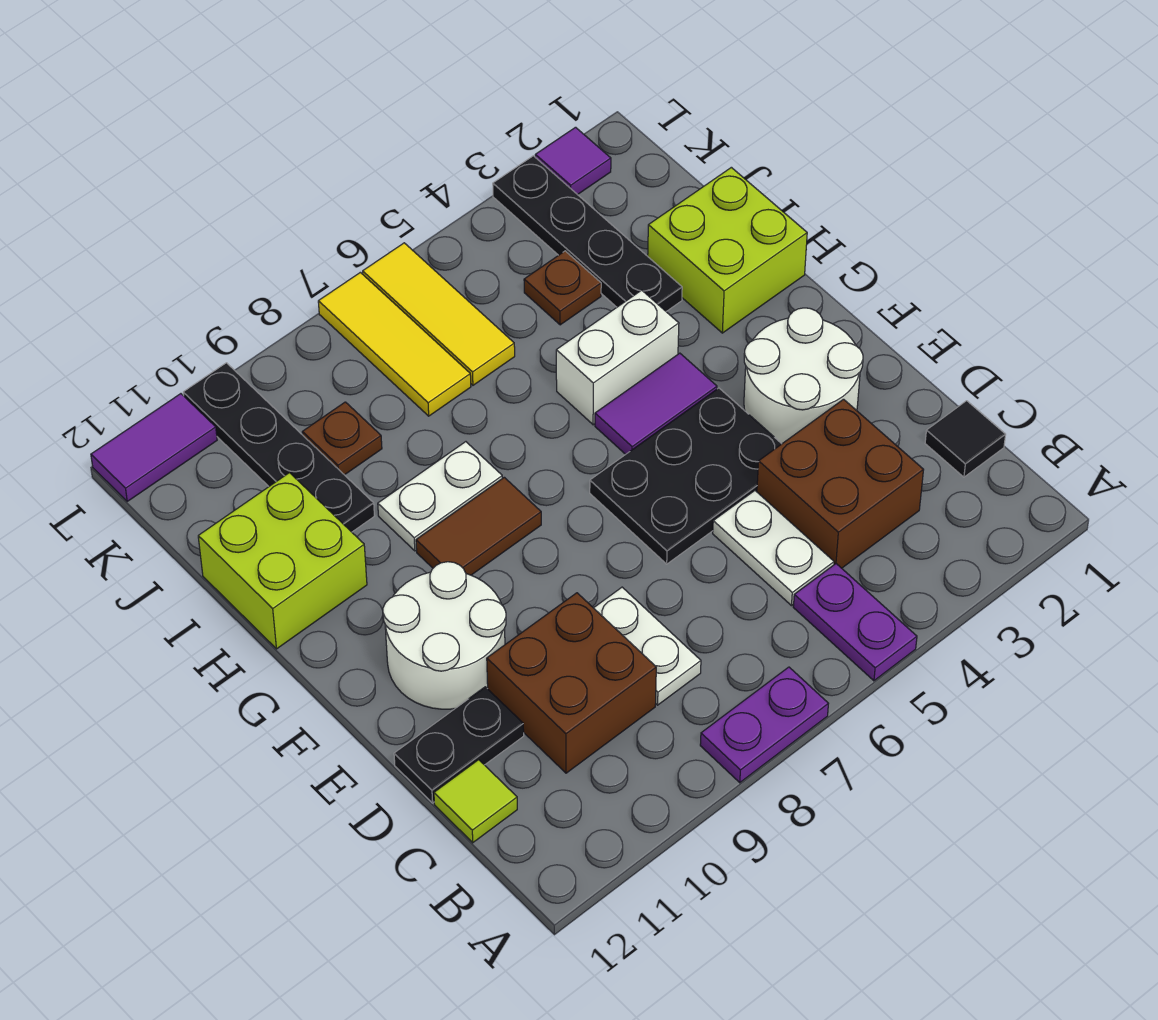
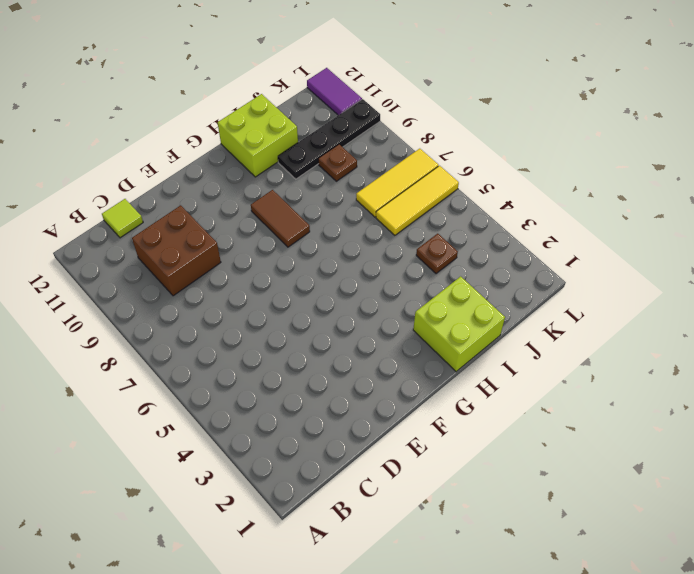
none -> purple plate A5:B5 level 1
none -> purple plate A7:A8 level 1
none -> black tile C1 level 1

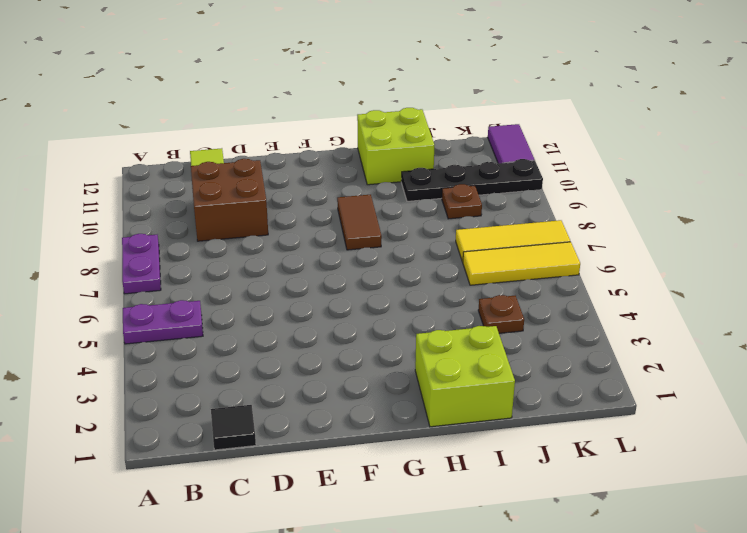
none -> brown brick C3:D4 level 1
none -> white plate C5:D5 level 1
none -> white plate C8:D8 level 1

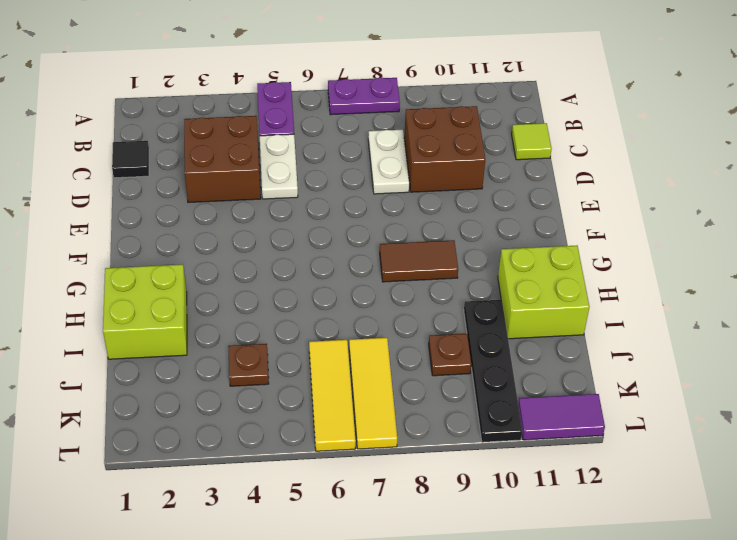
none -> black plate D11:D12 level 1
none -> white round brick E2:F3 level 1
none -> black plate E4:F6 level 1

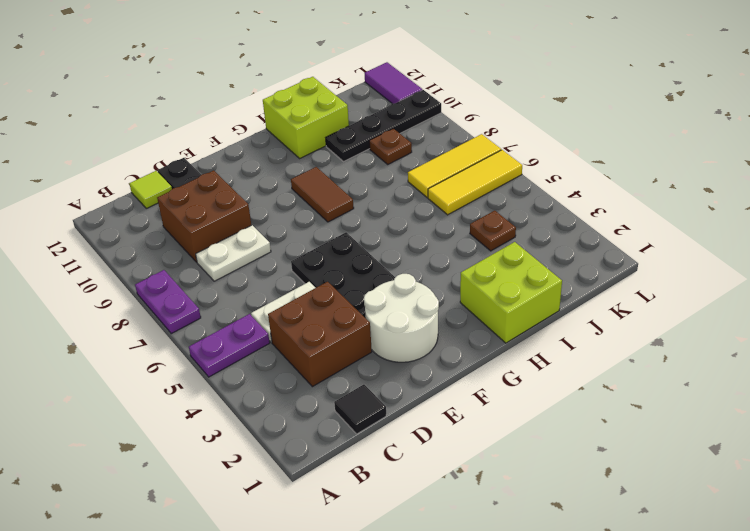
none -> white round brick E10:F11 level 1
none -> purple tile G4:G5 level 1
none -> white brick H4:H5 level 1

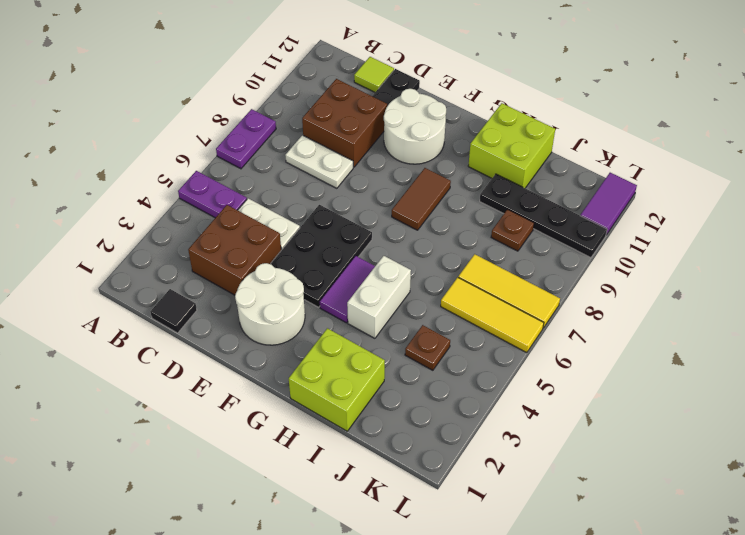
none -> white plate H8:H9 level 1
none -> black plate I3:L3 level 1
none -> purple tile L2 level 1

